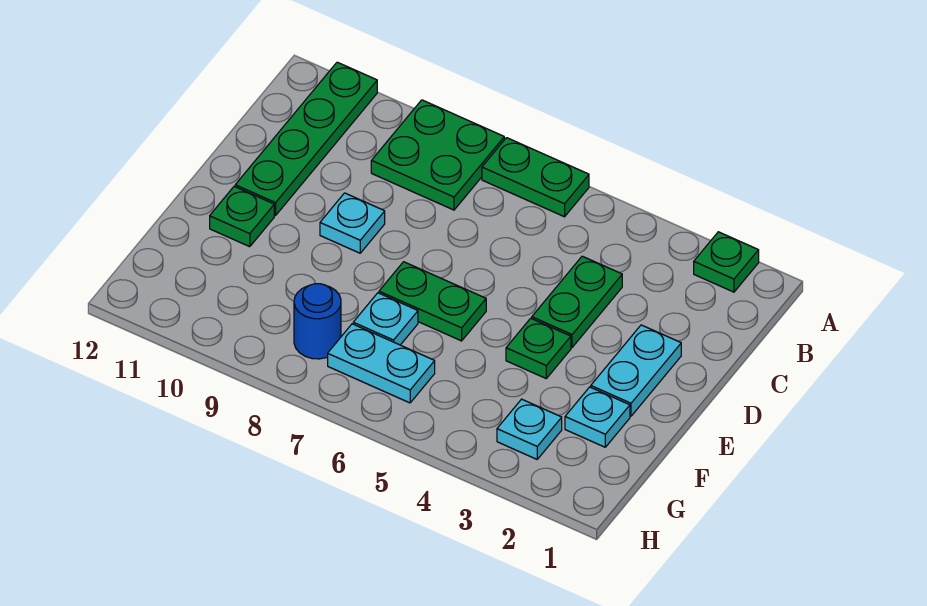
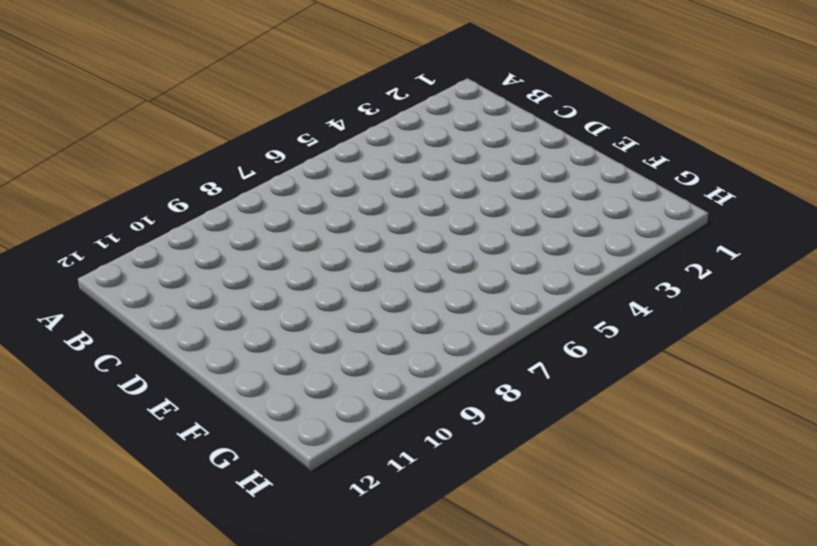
none -> green plate A2 level 1
none -> green plate A6:A7 level 1
none -> green plate A8:B9 level 1

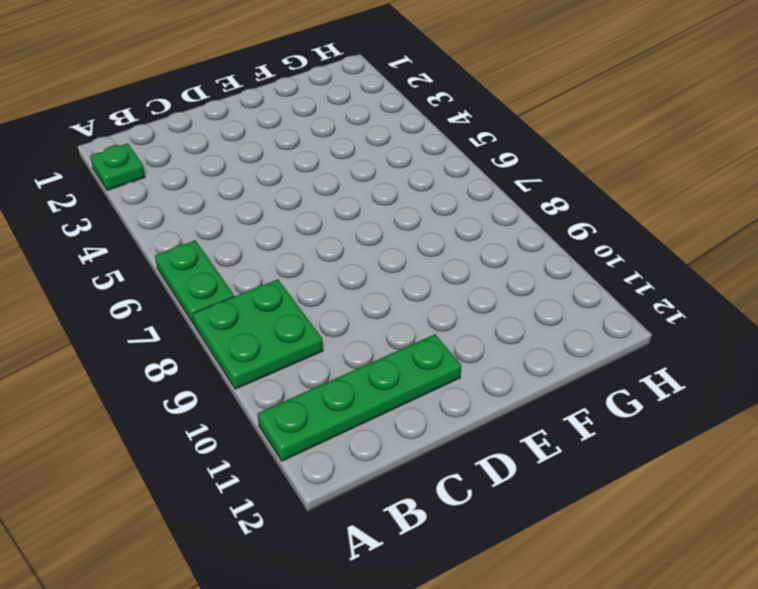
none -> green plate C4:D4 level 1
none -> cyan plate D2:E2 level 1
none -> cyan plate D9 level 1

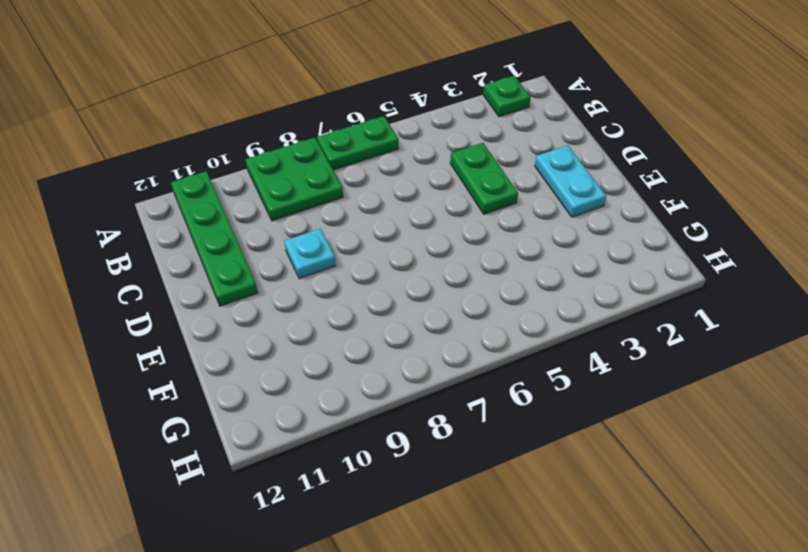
none -> green plate E4 level 1
none -> green plate E6:E7 level 1
none -> green plate E11 level 1

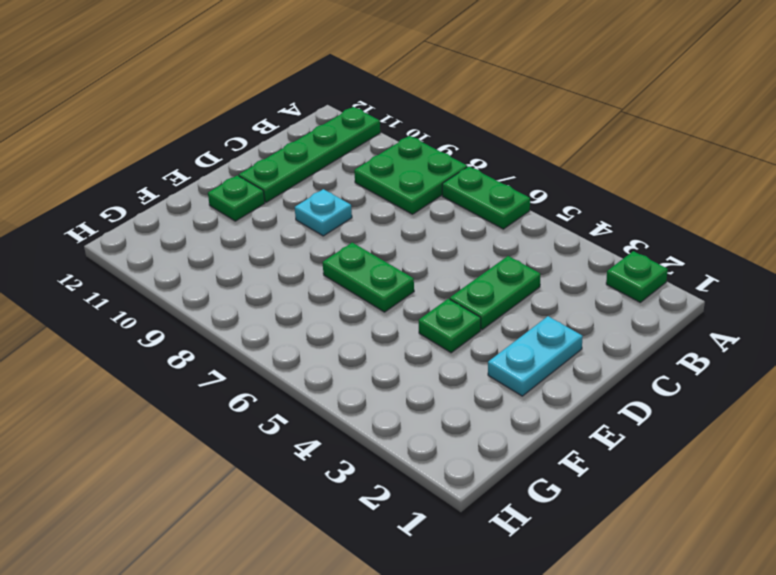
none -> cyan plate F2 level 1
none -> cyan plate F7 level 1
none -> cyan plate G3 level 1

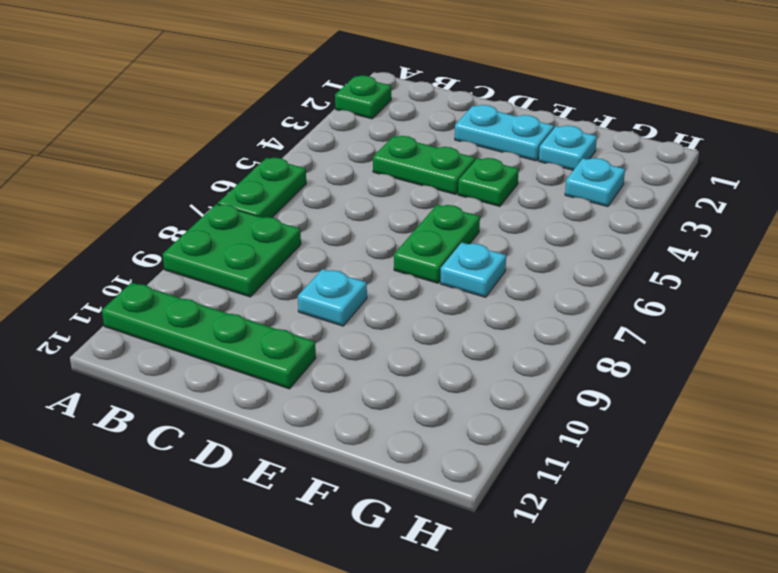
none -> green plate E11 level 1
none -> cyan plate G6:G7 level 1
none -> blue round brick G8 level 1

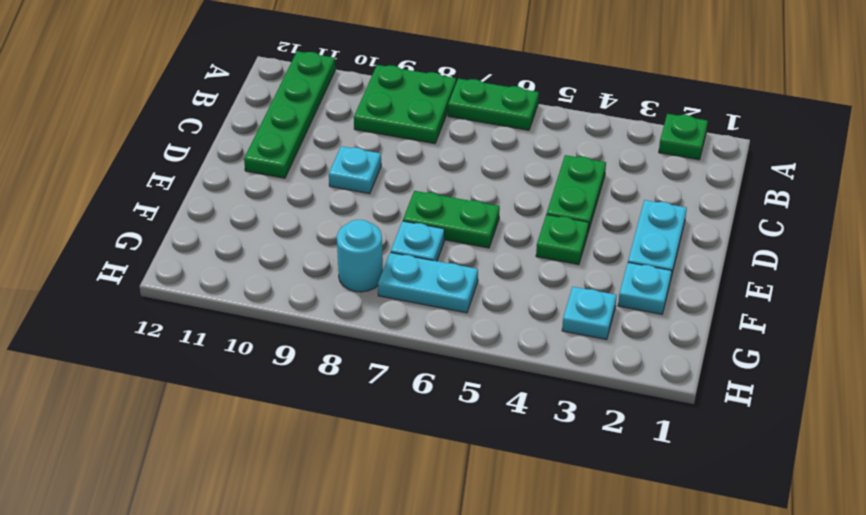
cyan round brick G8 level 1 -> blue round brick G8 level 1
none -> green plate E11 level 1

